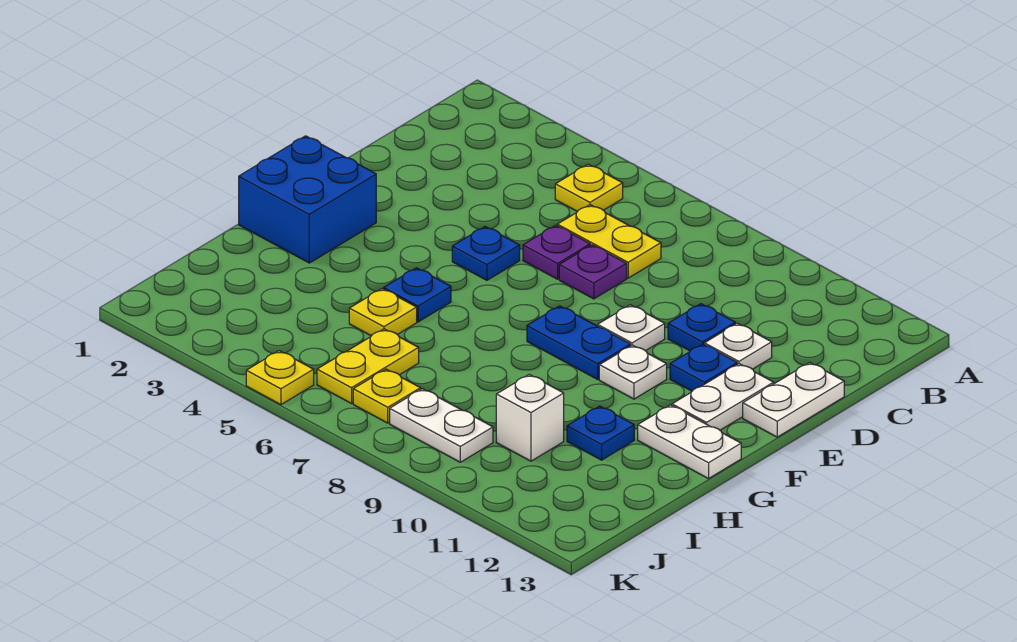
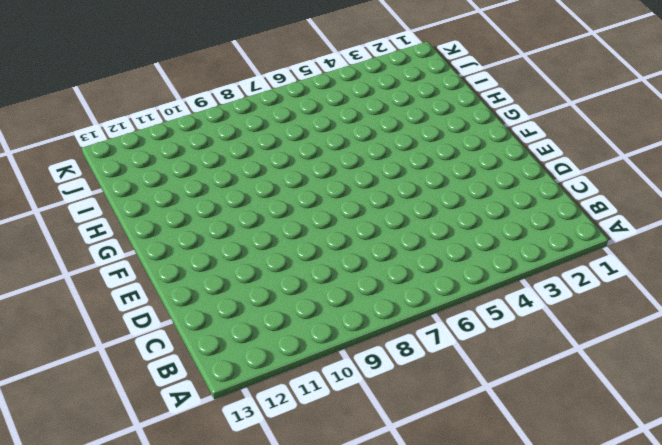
none -> yellow plate B5 level 1
none -> yellow plate C6:C7 level 1
none -> purple plate D6 level 1

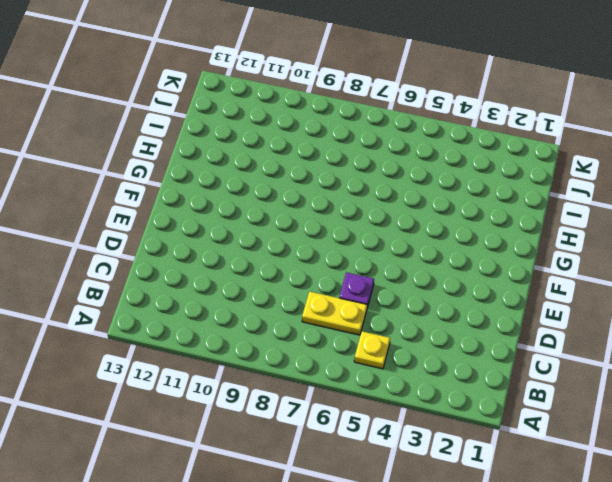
none -> purple plate D7 level 1
none -> blue plate D10 level 1
none -> white plate D11 level 1

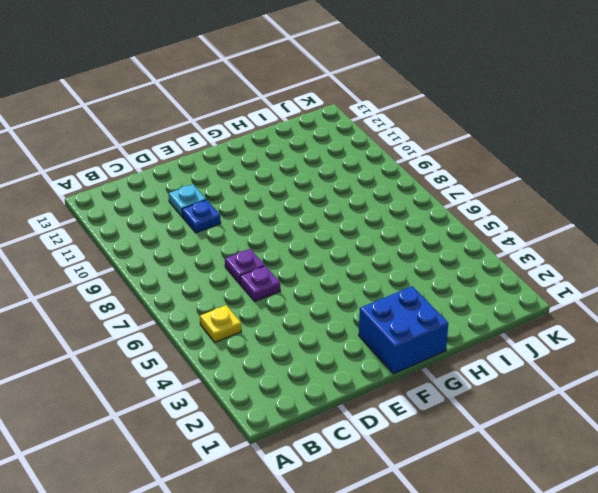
cyan plate D11 level 1 -> white plate D11 level 1
none -> yellow plate C6:C7 level 1
none -> white plate D13:E13 level 1
none -> blue plate E5 level 1

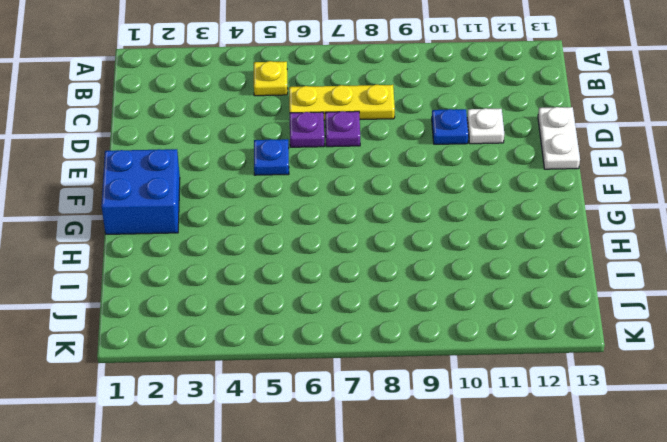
yellow plate C6:C8 level 1 -> yellow plate C6:C7 level 1
none -> white plate E9 level 1
none -> blue plate E11 level 1
none -> white plate E12:F12 level 1

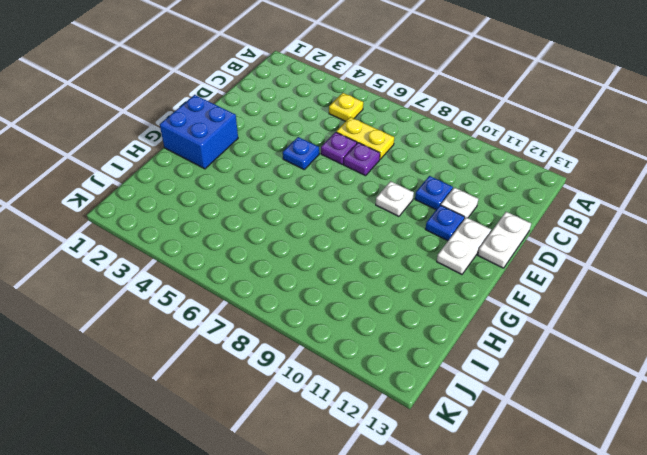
none -> blue plate F8:F9 level 1
none -> white plate F10 level 1
none -> blue plate G5 level 1

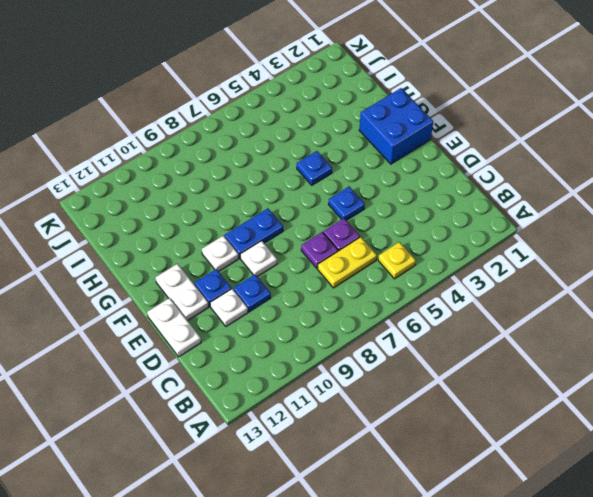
none -> white plate G12:G13 level 1
none -> yellow plate H5 level 1
none -> blue plate H11 level 1

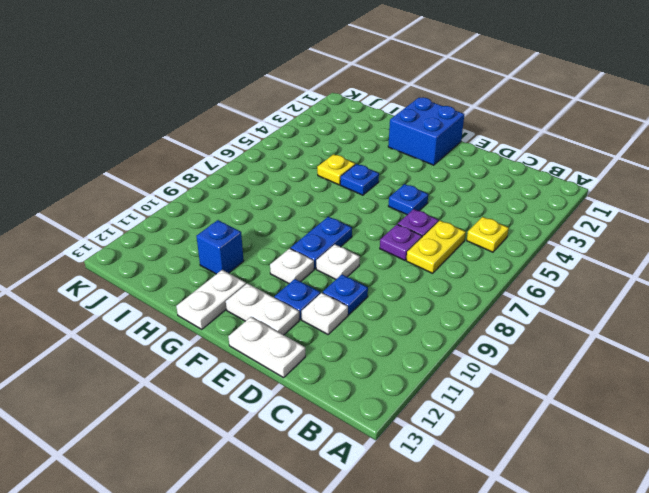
blue brick H11 level 1 -> blue plate H11 level 1
none -> yellow plate I6:J6 level 1
none -> white brick I10 level 1
none -> yellow plate J7 level 1

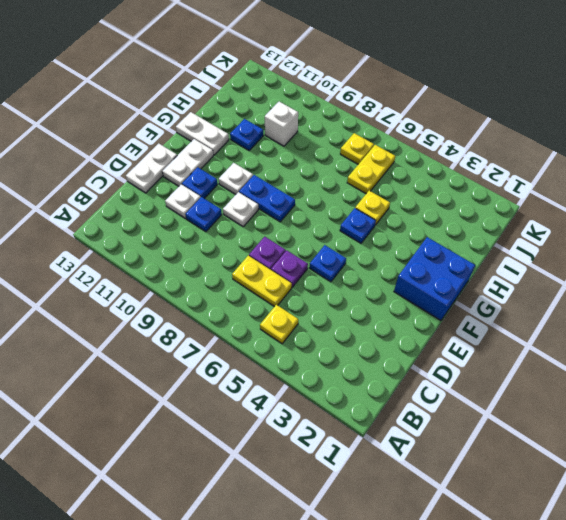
none -> white plate J8:J9 level 1
none -> yellow plate K5 level 1

